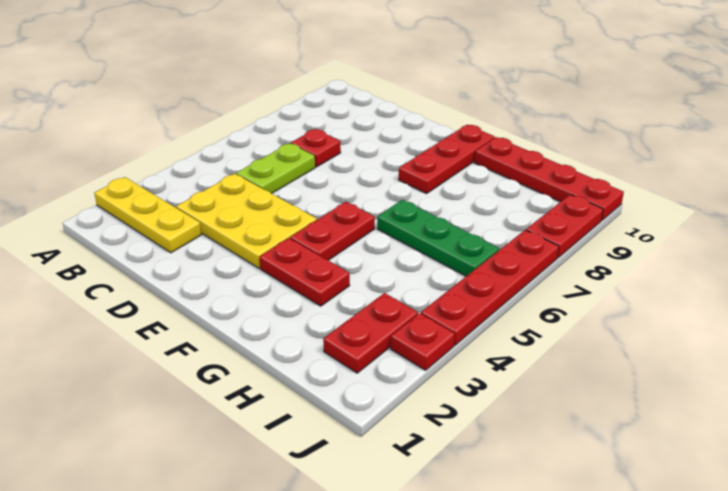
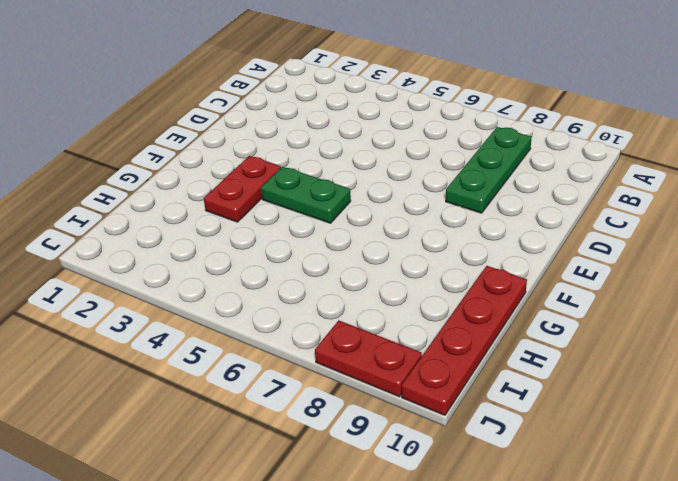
green plate B8:D8 level 1 -> green plate G6:I6 level 1
green plate F4:F5 level 1 -> red plate F4:F5 level 1
none -> yellow plate A2:C2 level 1
none -> yellow plate C3:E4 level 1
none -> lime plate C5:C6 level 1

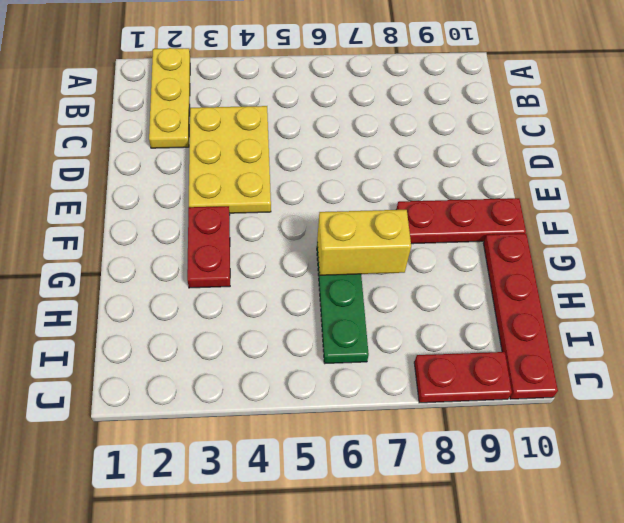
yellow brick G6:G7 level 2 -> none
none -> lime plate C5:C6 level 1
none -> red plate C7 level 1
none -> red plate F4:F5 level 1

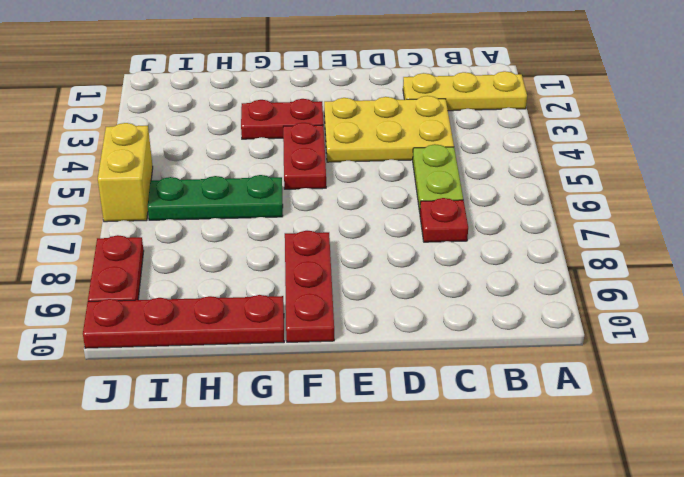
yellow brick J5:J6 level 1 -> red plate J4:J7 level 1
none -> red plate I2:I3 level 1
none -> red plate J3 level 1

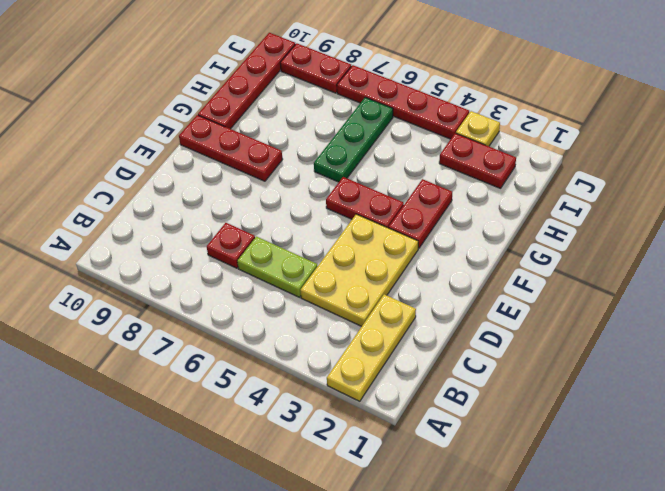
yellow plate J3 level 1 -> red plate J3 level 1

